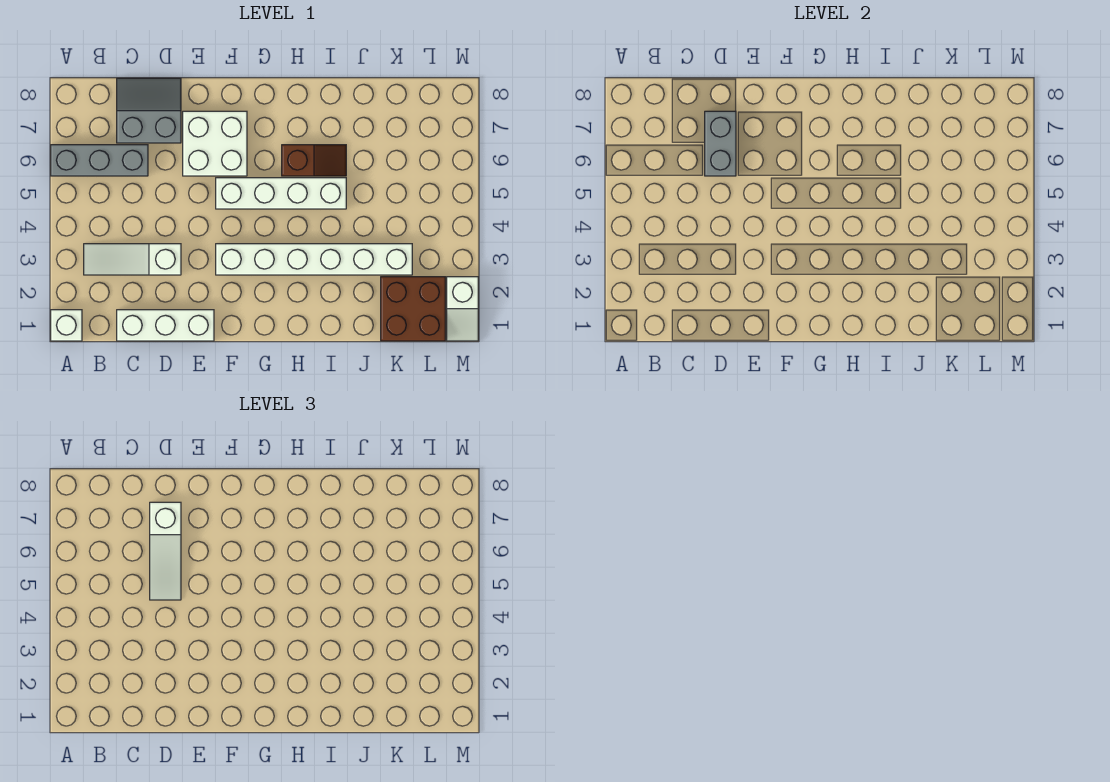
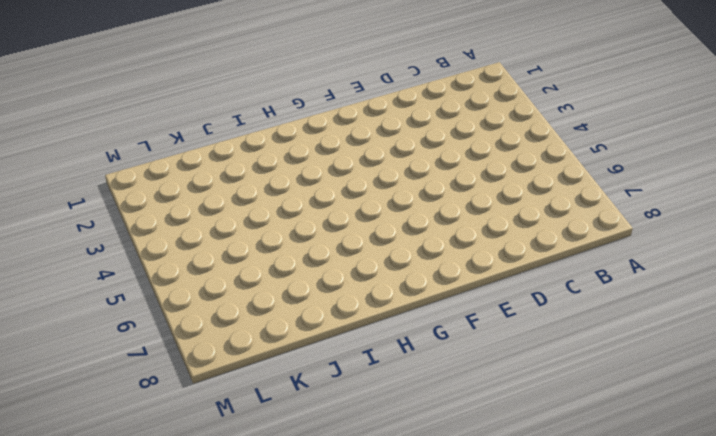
none -> white brick A1 level 1
none -> grey brick A6:C6 level 1
none -> white slope B3:D3 level 1 top D

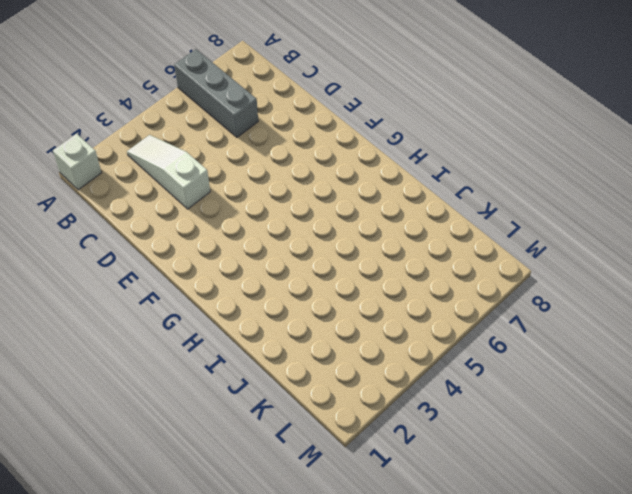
none -> white brick C1:E1 level 1
none -> grey slope C7:D8 level 1 top 7
none -> white brick E6:F7 level 1

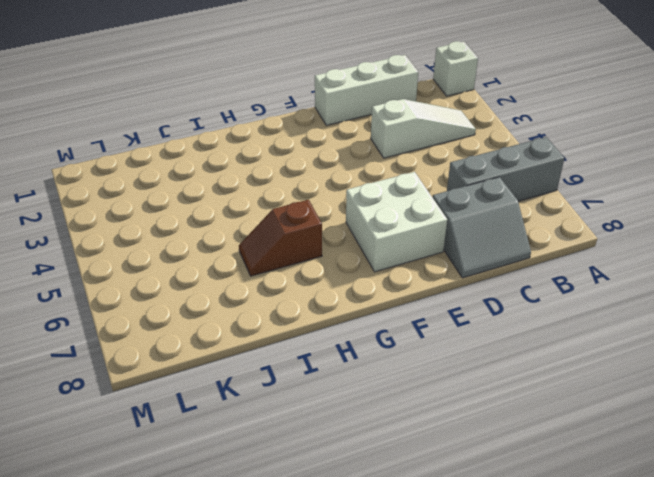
none -> white brick F3:K3 level 1
none -> white brick F5:I5 level 1
none -> brown brick K1:L2 level 1

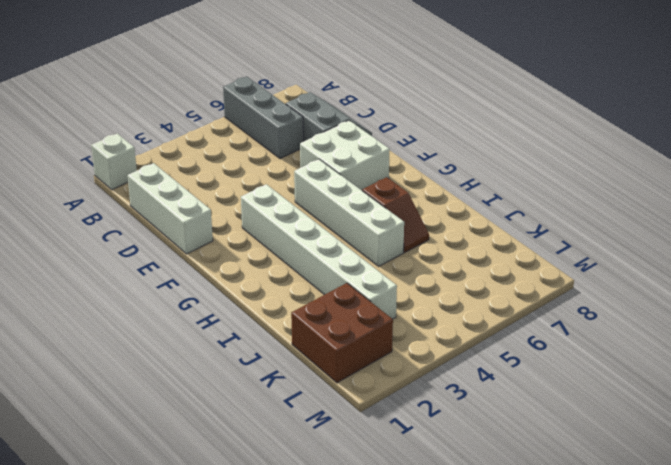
none -> white slope B3:D3 level 1 top D
none -> white slope M1:M2 level 1 top 2
none -> grey brick D6:D7 level 2

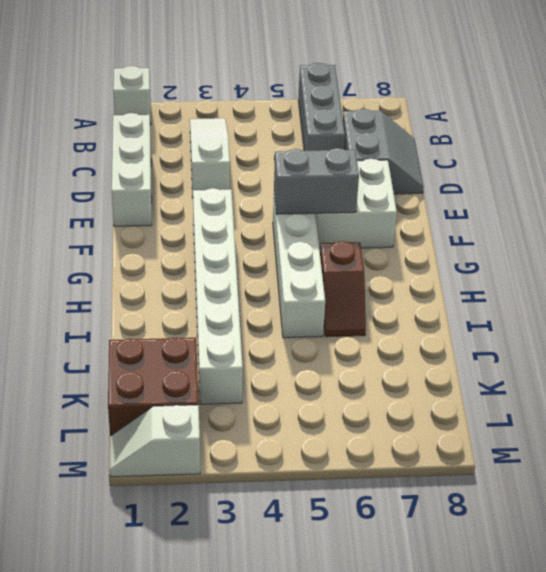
grey brick F5:F6 level 2 -> grey brick D6:D7 level 2
none -> white slope D5:D7 level 3 top 7

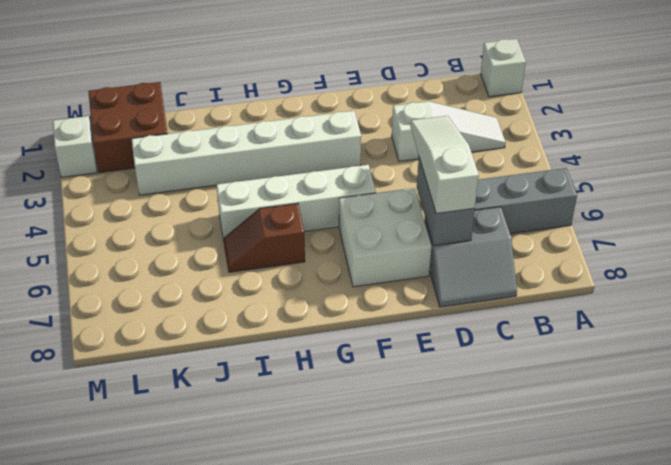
none -> white brick C1:E1 level 1

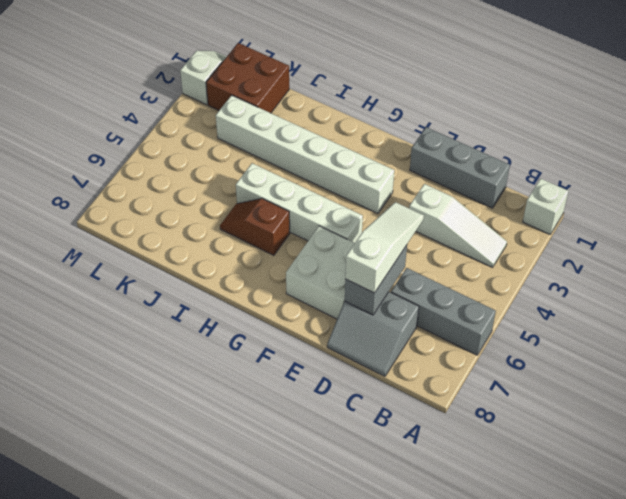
grey brick C1:E1 level 1 -> white brick C1:E1 level 1

